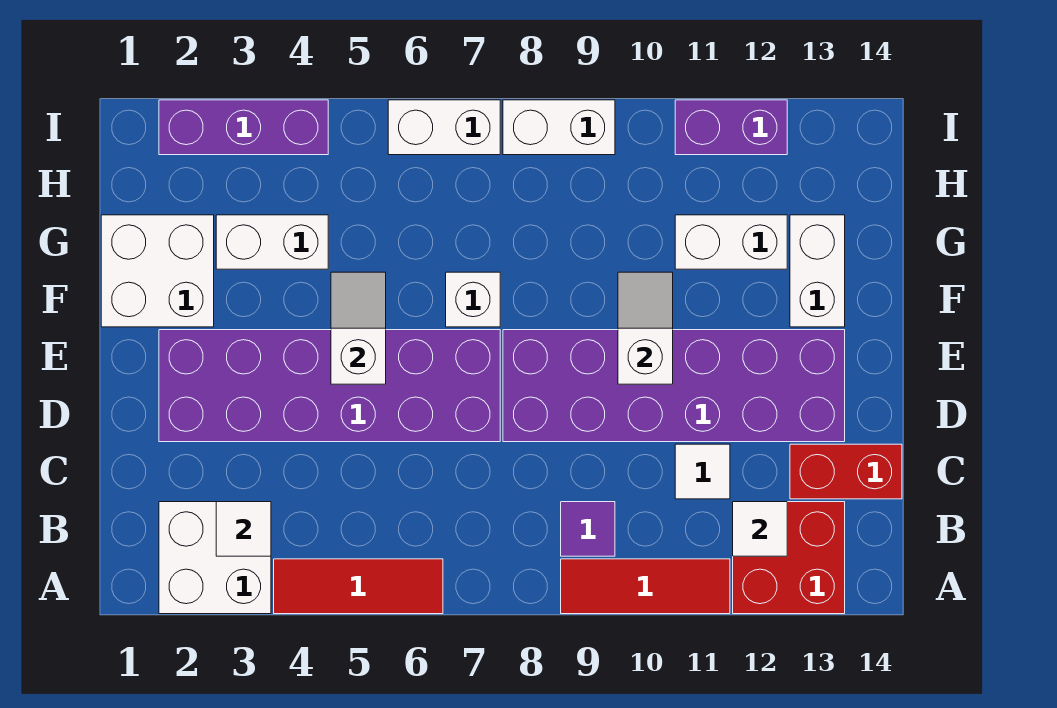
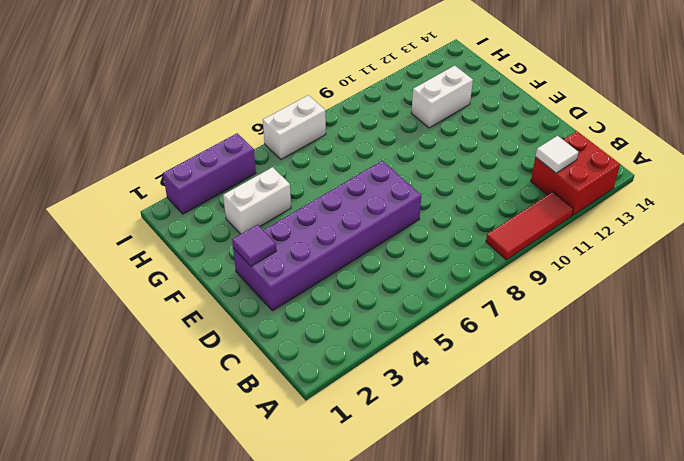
purple tile E2 level 2 -> purple tile B9 level 1
none -> white brick A2:B3 level 1
none -> red tile A4:A6 level 1
none -> white tile C11 level 1

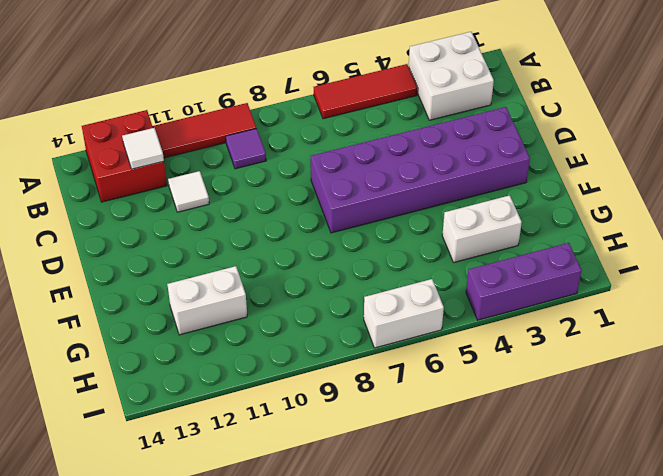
none -> red brick C13:C14 level 1
none -> purple brick D8:E13 level 1
none -> white brick F1:G2 level 1

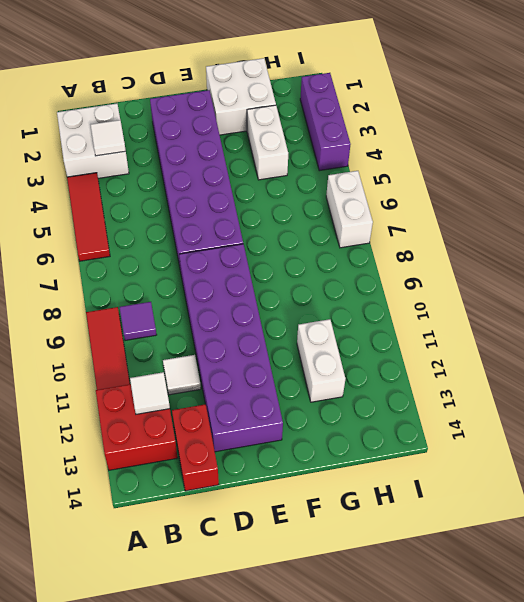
none -> white brick F7 level 1
none -> white brick F13:G13 level 1
none -> white brick I8:I9 level 1

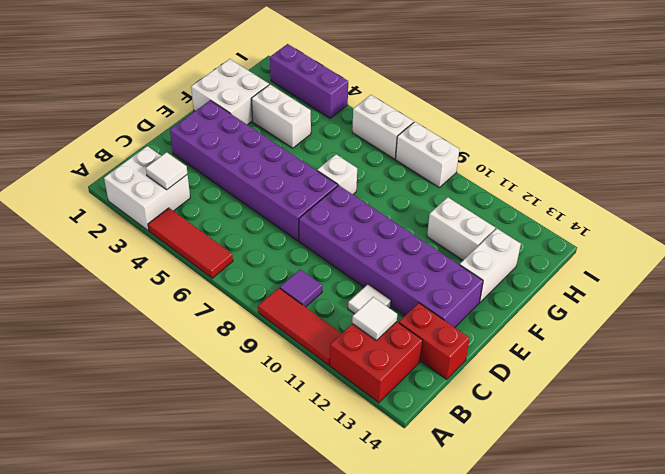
none -> purple brick I11:I12 level 1
none -> white slope E5:F5 level 2 top E
none -> white slope E10:F10 level 2 top E

